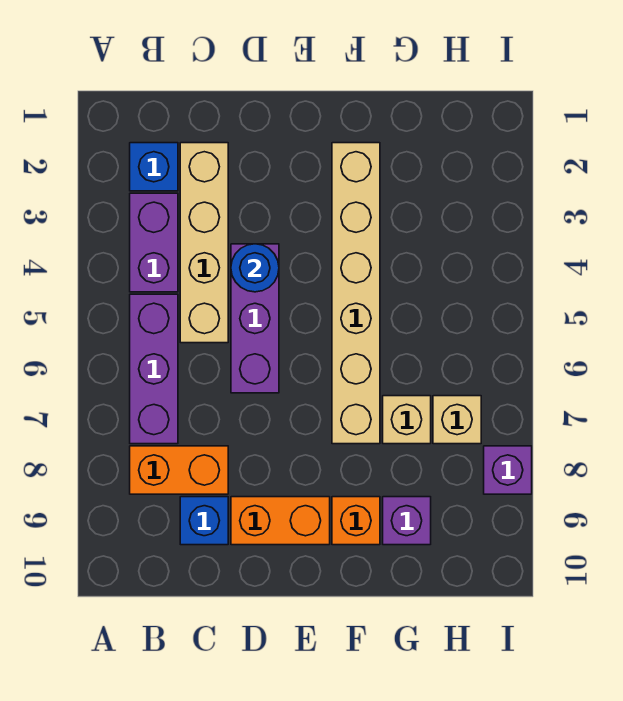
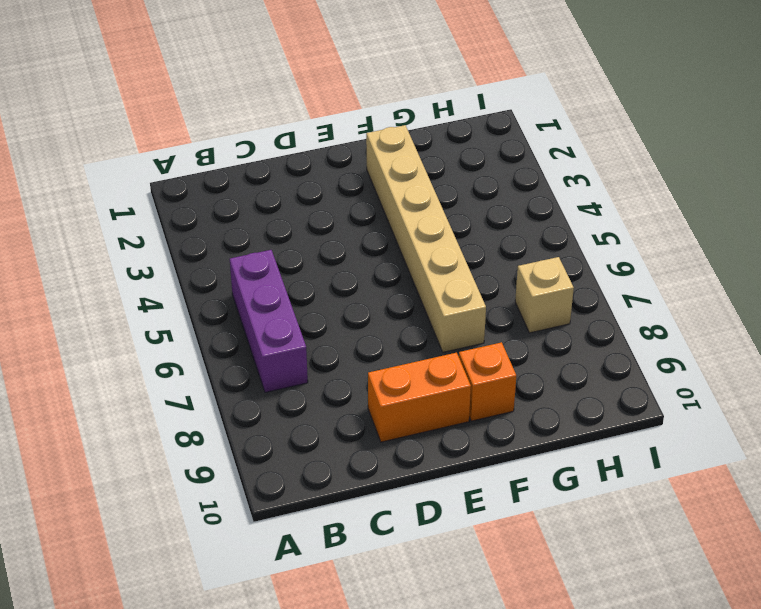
none -> blue brick B2 level 1
none -> purple brick B3:B4 level 1
none -> orange brick B8:C8 level 1

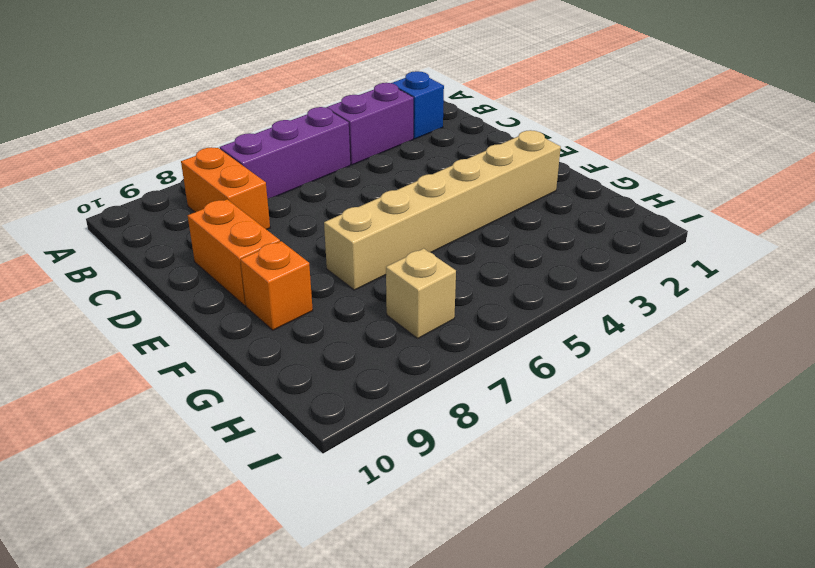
none -> tan brick C2:C5 level 1
none -> blue brick C9 level 1
none -> purple brick D4:D6 level 1

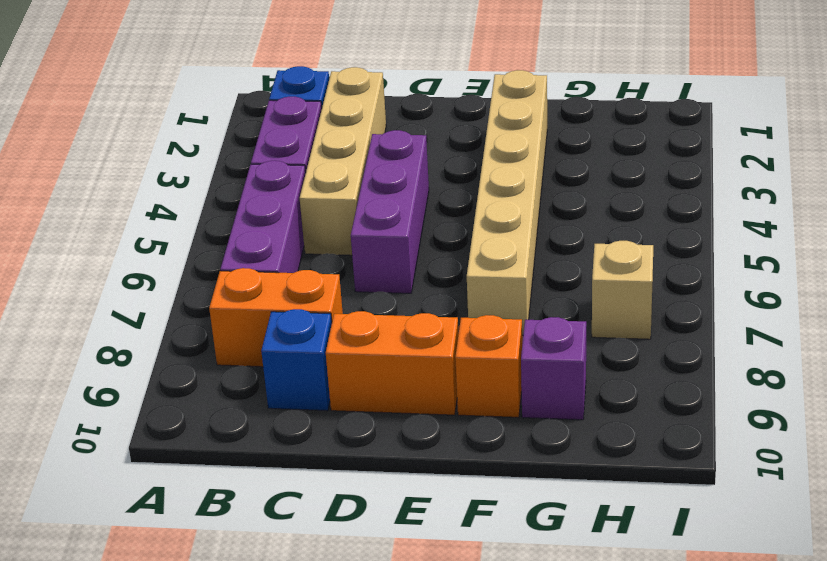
none -> tan brick G7 level 1
none -> purple brick I8 level 1
none -> blue round brick D4 level 2

